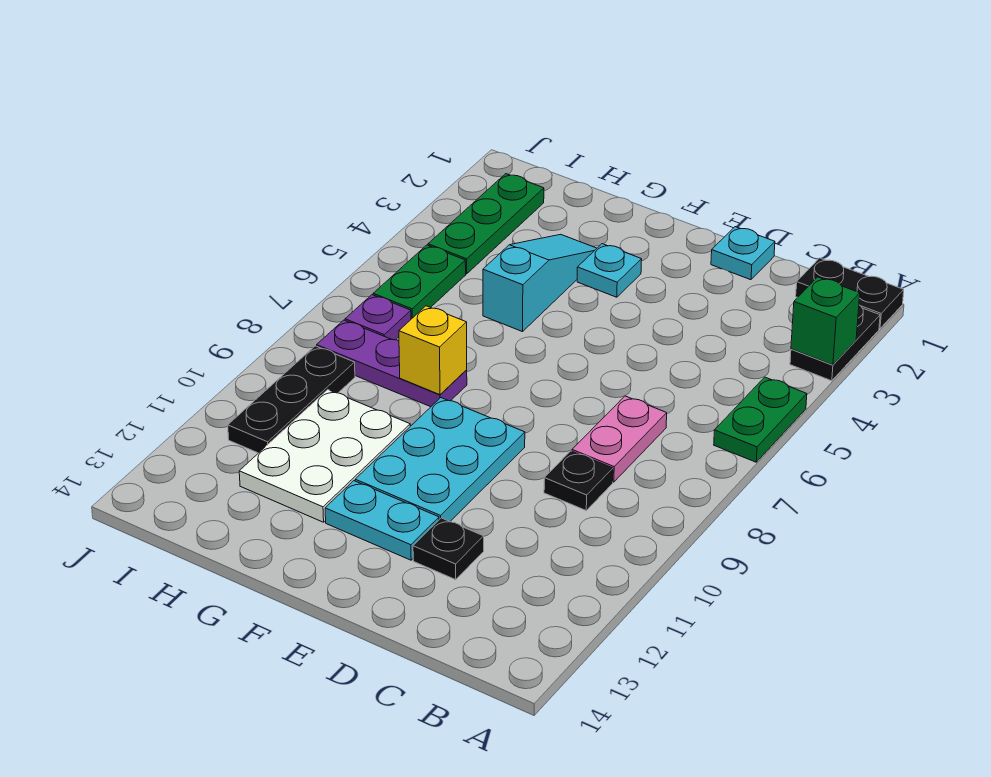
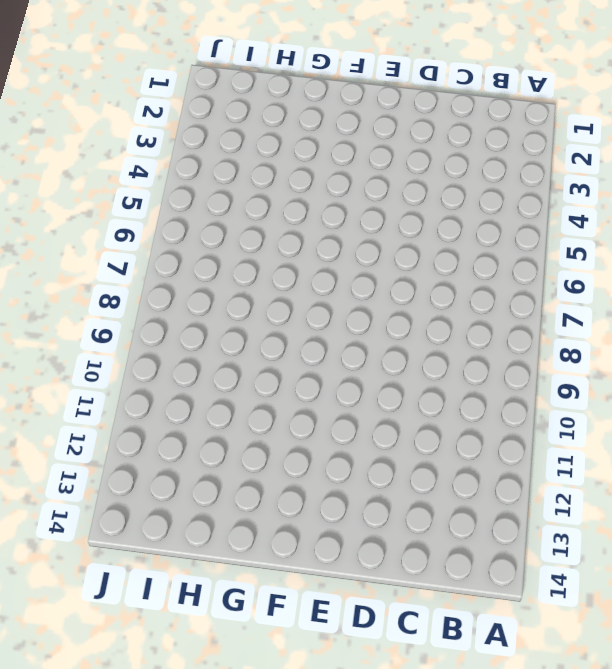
none -> black plate A1:B1 level 1
none -> black plate A2:A3 level 1
none -> green plate A5:A6 level 1

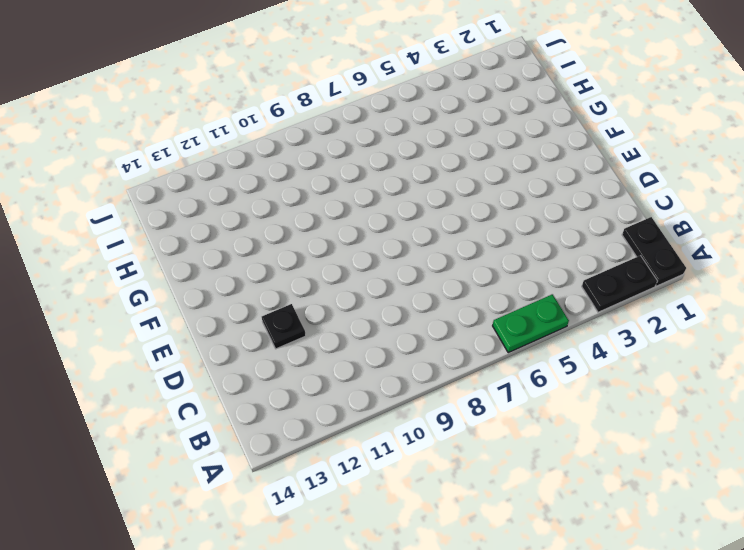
none -> pink plate C7:C8 level 1
none -> black plate C9 level 1
none -> cyan plate D1 level 1

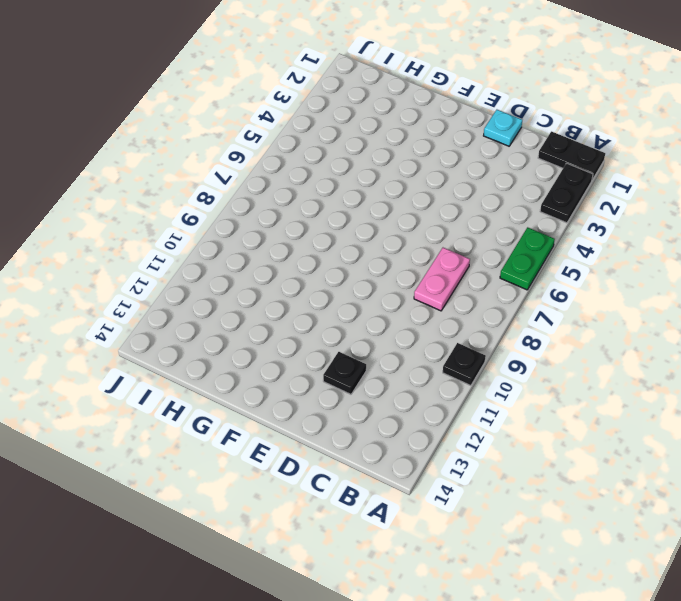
black plate A10 level 1 -> black plate C9 level 1
none -> cyan plate E9:F11 level 1
none -> cyan plate E12:F12 level 1
none -> cyan plate F3 level 1

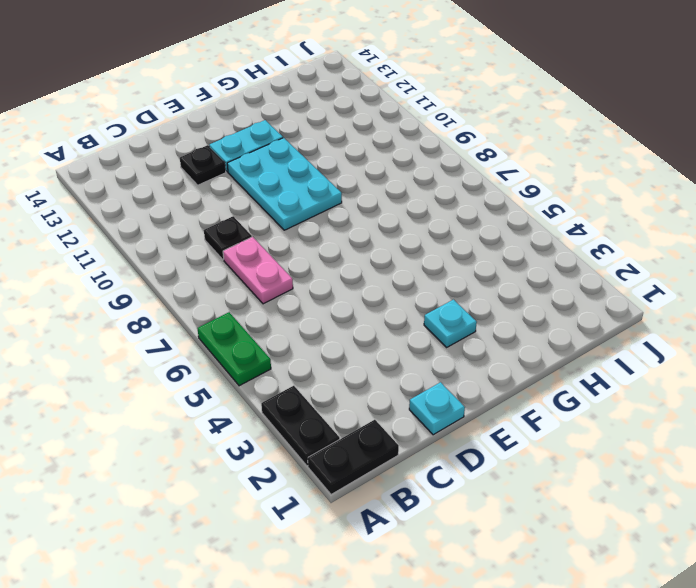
none -> cyan slope G3:G5 level 1 top 5
none -> purple plate G8:I8 level 1
none -> white plate G10:H12 level 1

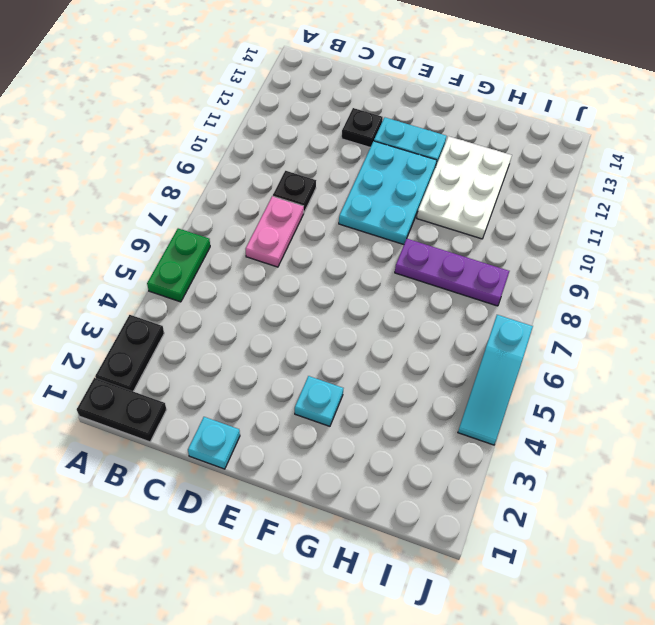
cyan slope J4:J6 level 1 top 6 -> cyan slope G3:G5 level 1 top 5
none -> green plate I2:I4 level 1
none -> green plate I5:I6 level 1
none -> purple plate I7 level 1

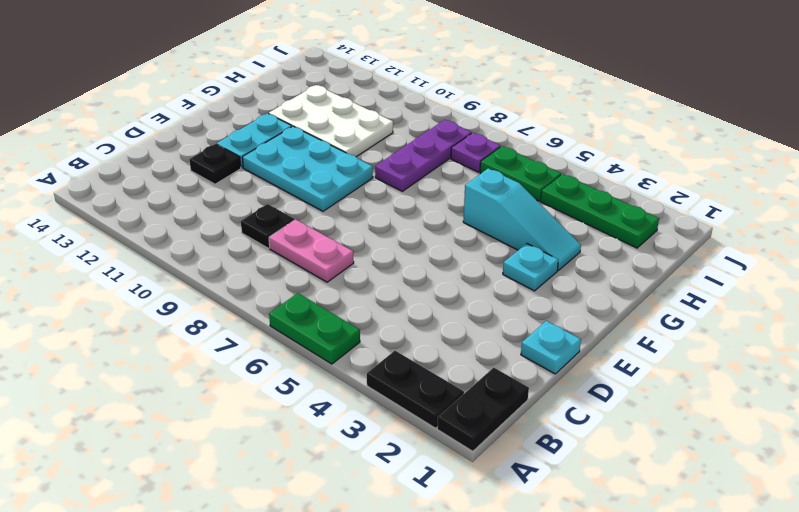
none -> black plate I9:I11 level 1
none -> green brick A3 level 2
none -> yellow brick G8 level 2

